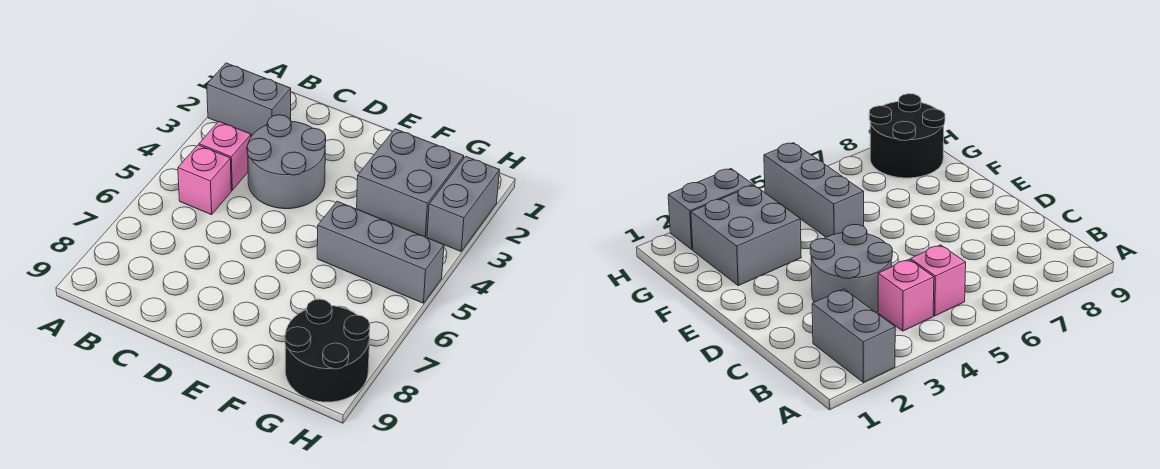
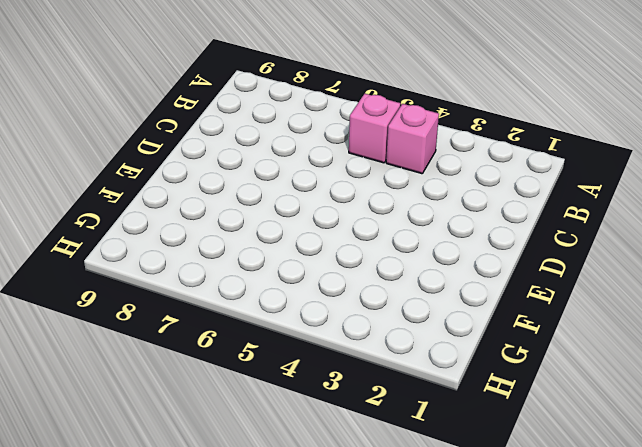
none -> grey brick A2:B2 level 1
none -> grey round brick C3:D4 level 1

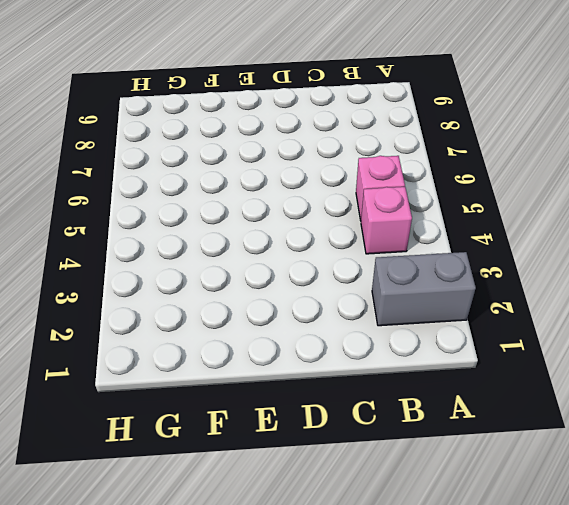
none -> grey round brick C3:D4 level 1
none -> grey brick F2:G3 level 1

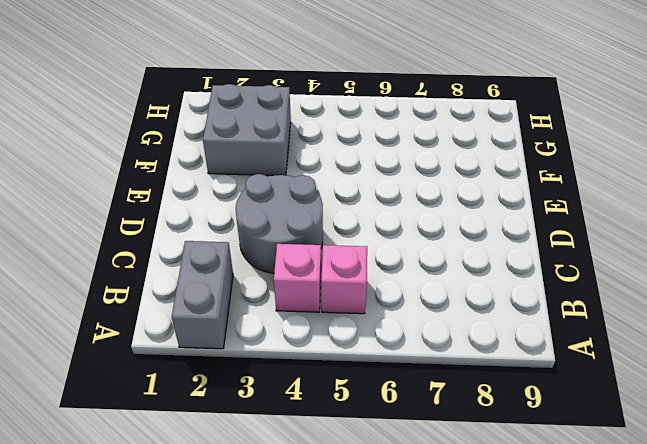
none -> grey brick F5:H5 level 1
none -> black round brick G8:H9 level 1

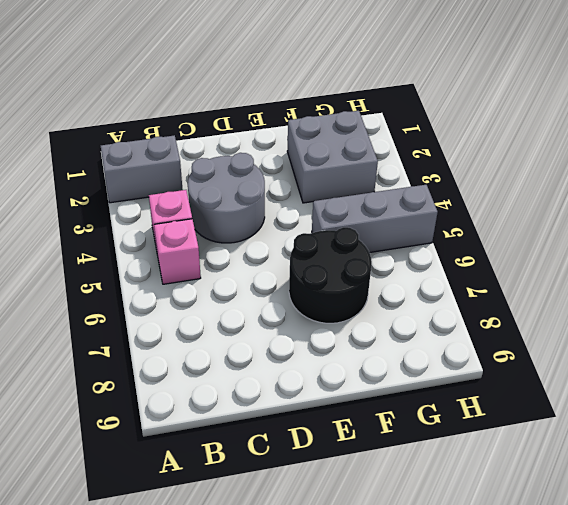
black round brick E6:F7 level 1 -> black round brick G8:H9 level 1
none -> grey brick H2:H3 level 1

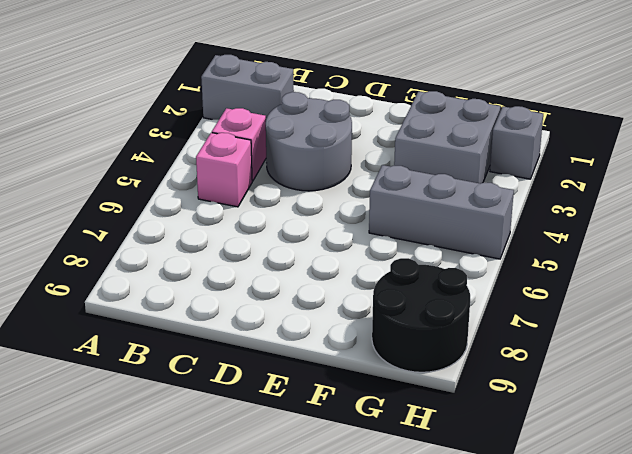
grey brick H2 level 1 -> grey brick H2:H3 level 1

